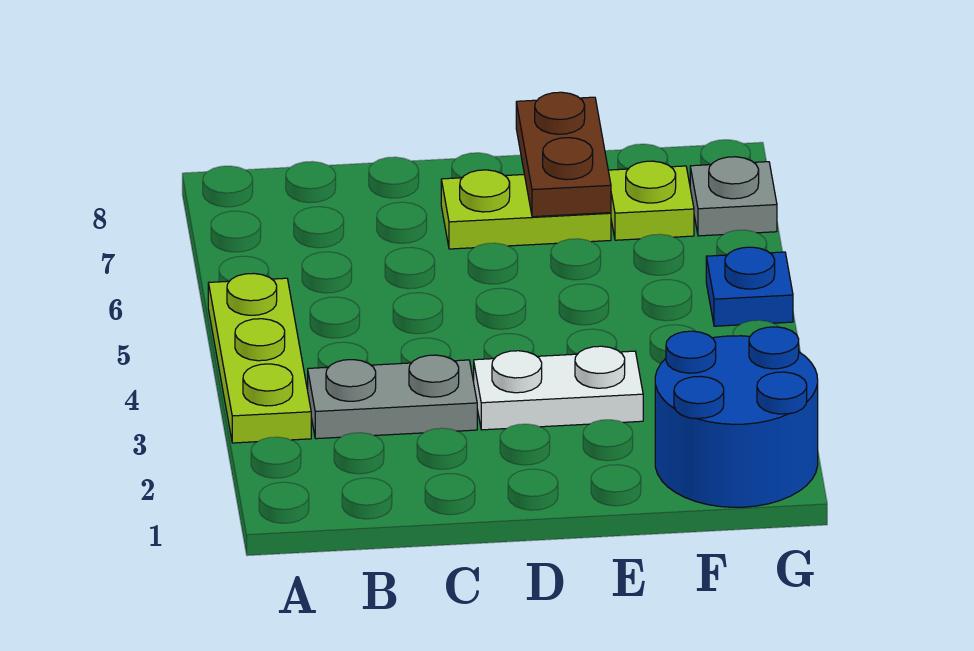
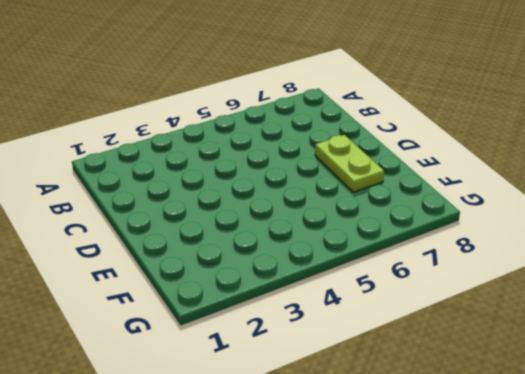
none -> lime plate A3:A5 level 1
none -> grey plate B3:C3 level 1

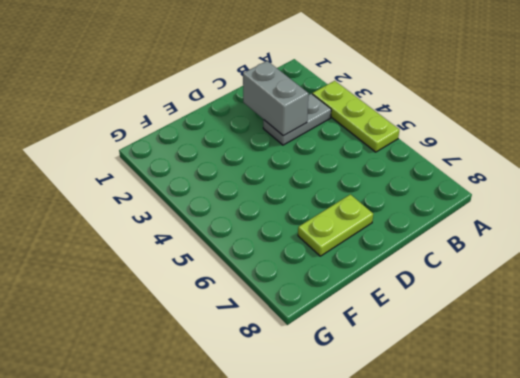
grey brick C2:C3 level 2 -> none
none -> white plate D3:E3 level 1
none -> blue round brick F1:G2 level 1

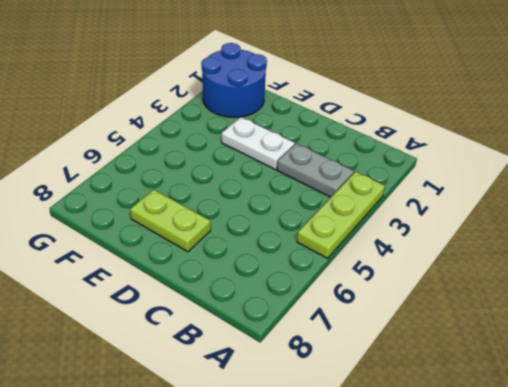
none -> lime plate F7 level 1
none -> blue plate G5 level 1

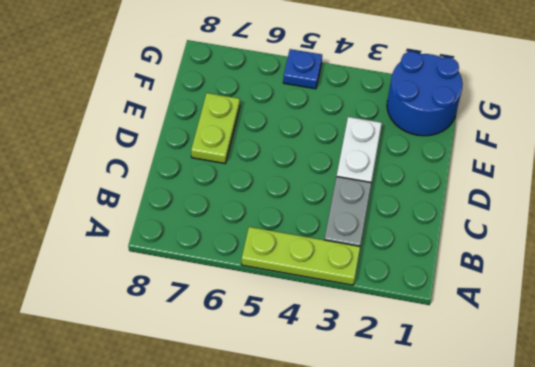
none -> lime plate F7 level 1
none -> grey plate G7 level 1

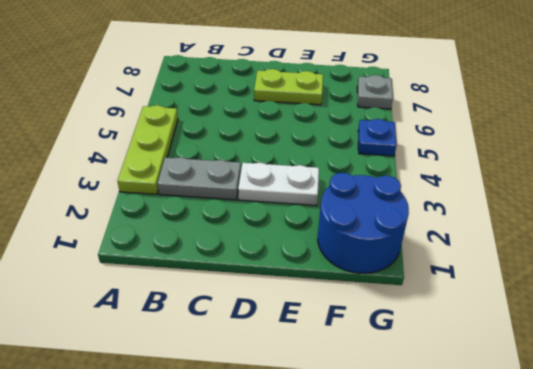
none -> lime plate F7 level 1
none -> brown plate E7:E8 level 2

